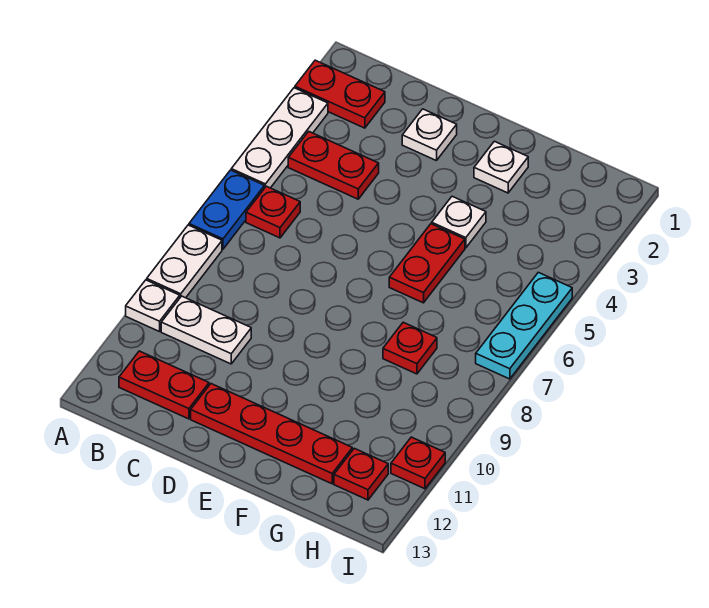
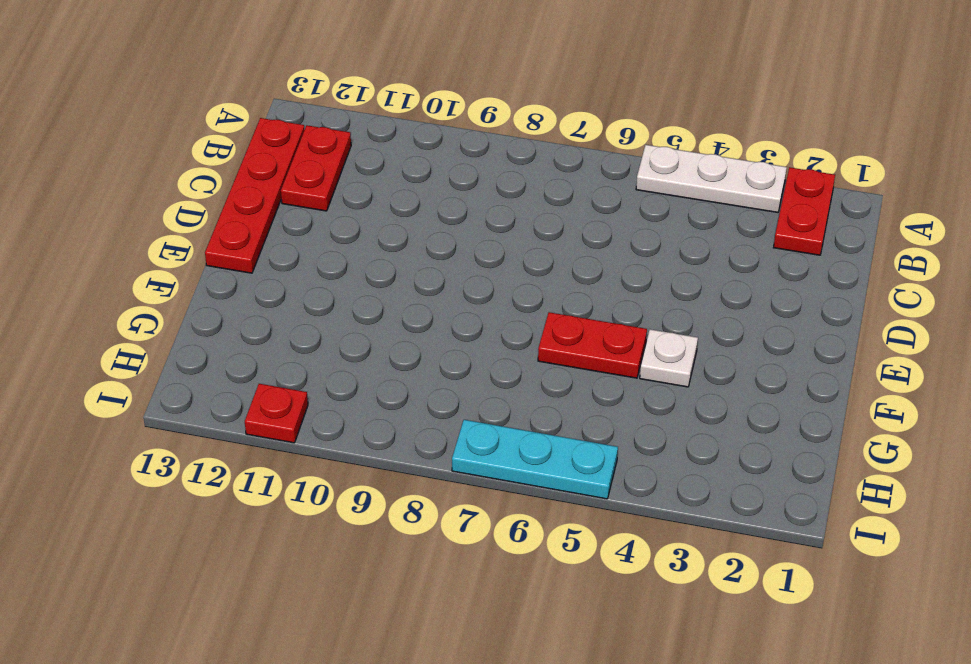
red plate B13:E13 level 1 -> red plate D12:G12 level 1
none -> blue plate A6:A7 level 1
none -> white plate A8:A9 level 1
none -> white plate A10 level 1

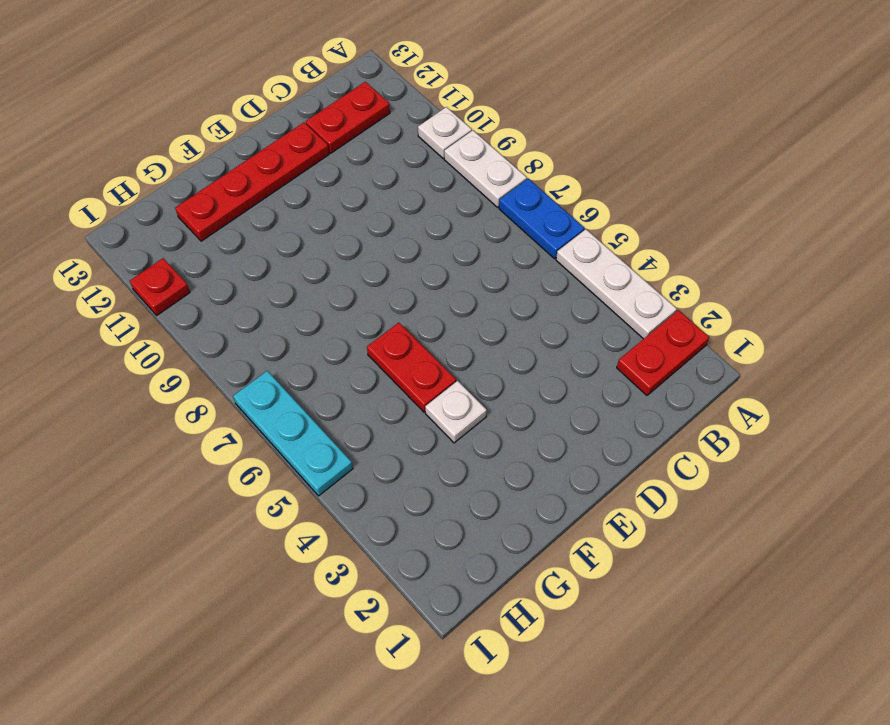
none -> red plate B4:C4 level 1
none -> red plate B6 level 1
none -> white plate B10:C10 level 1

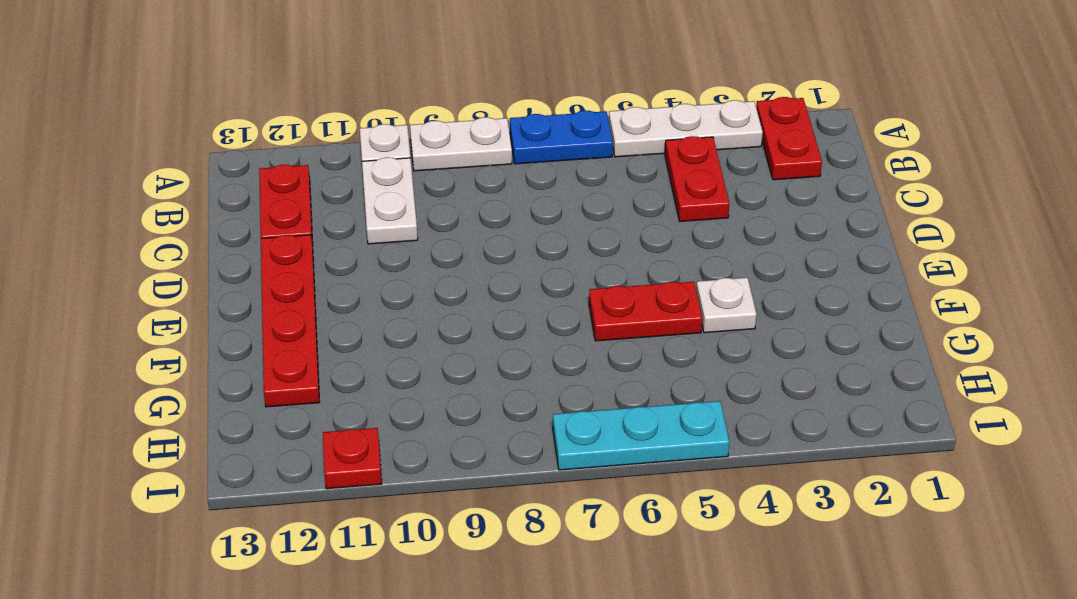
none -> red plate B6 level 1
none -> white plate D2 level 1
none -> white plate F2 level 1

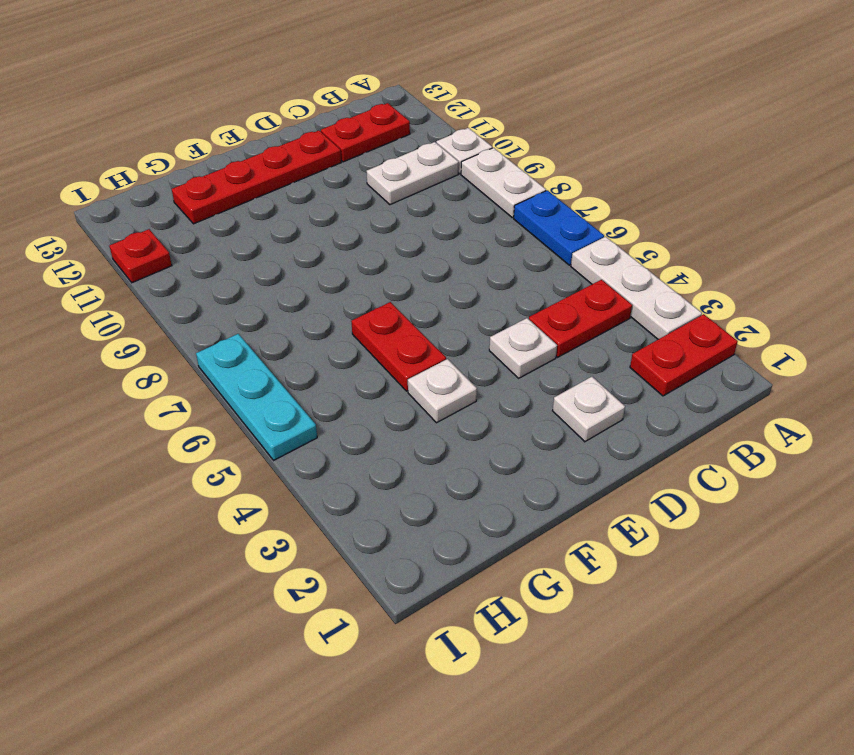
white plate D4 level 1 -> white plate F2 level 1
none -> red plate B6 level 1
none -> red plate G8 level 1
none -> red plate H12 level 1

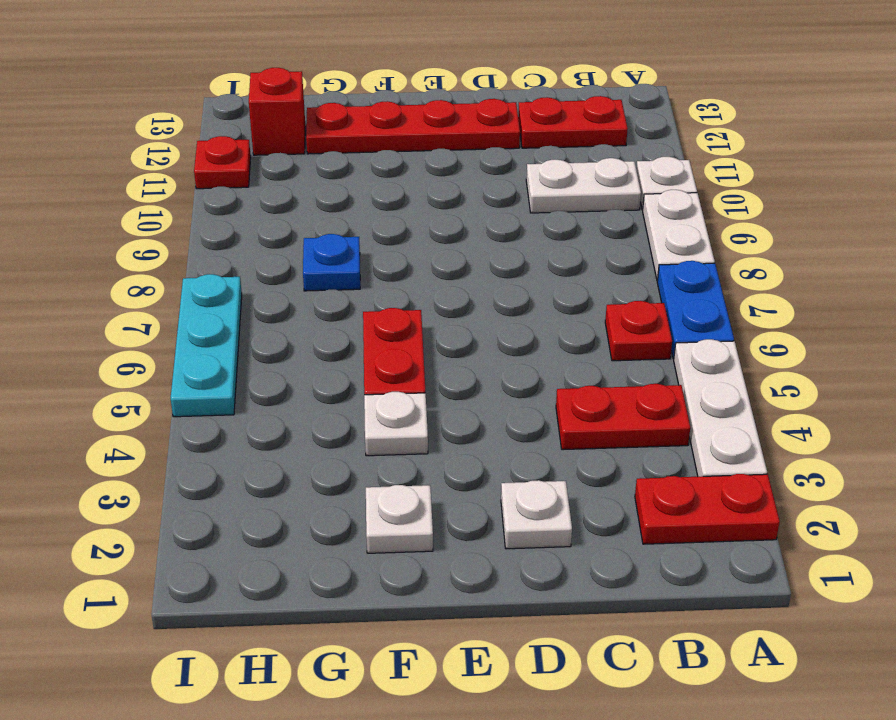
blue plate G8 level 1 -> red plate G8 level 1
red brick H12 level 1 -> red plate H12 level 1

